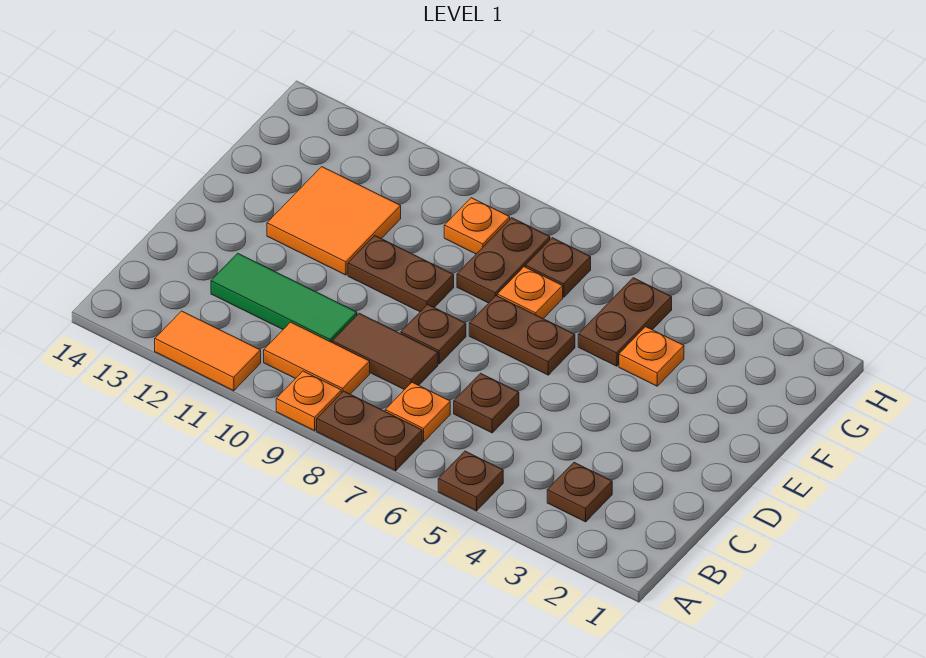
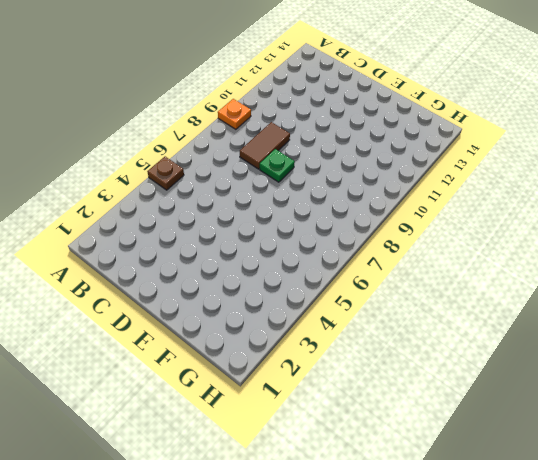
green plate D8 level 1 -> brown plate D8 level 1
none -> brown plate A7:A8 level 1
none -> orange tile A11:A12 level 1
none -> brown plate B3 level 1

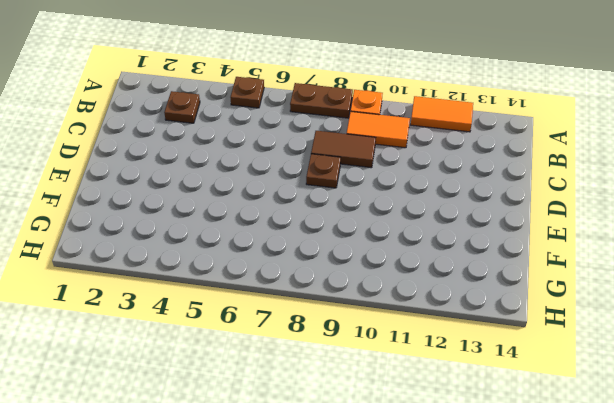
none -> orange plate B7 level 1
none -> brown plate C6 level 1
none -> green tile C10:C12 level 1

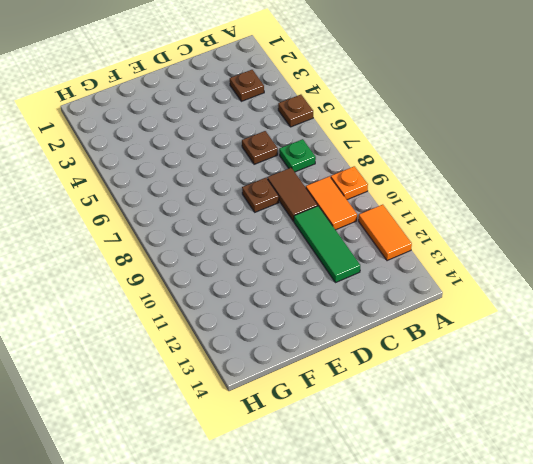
green plate B7 level 1 -> orange plate B7 level 1
none -> brown plate A7:A8 level 1
none -> brown plate E6:E7 level 1
none -> brown plate E9:E10 level 1

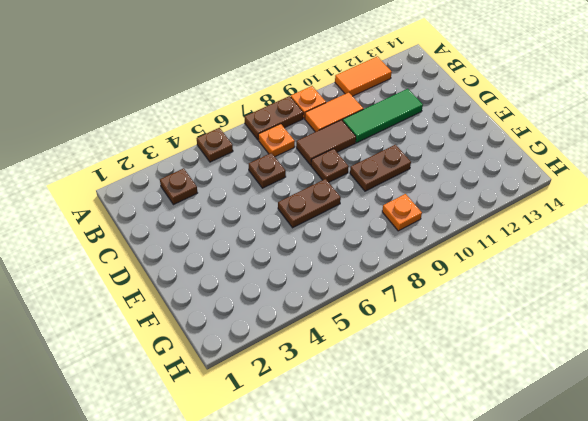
none -> orange tile E11:F12 level 1
none -> orange plate F4 level 1
none -> brown plate F5:G5 level 1

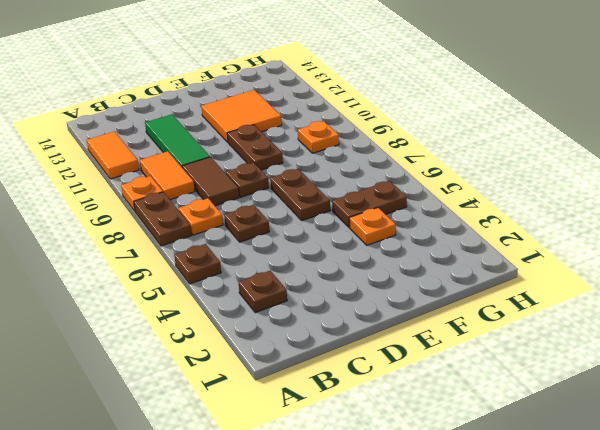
none -> orange plate F7 level 1
none -> brown plate F8:G8 level 1
none -> brown plate G7 level 1

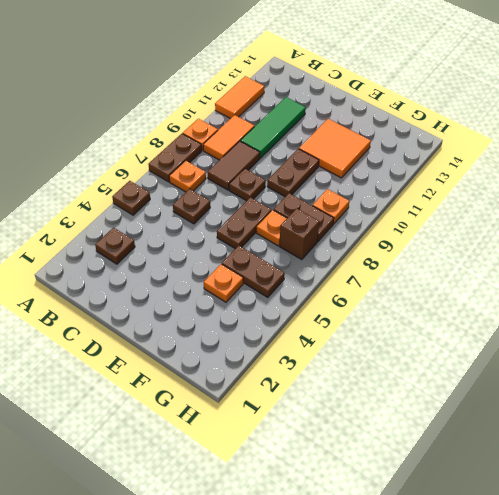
brown brick G7 level 1 -> brown plate G7 level 1

